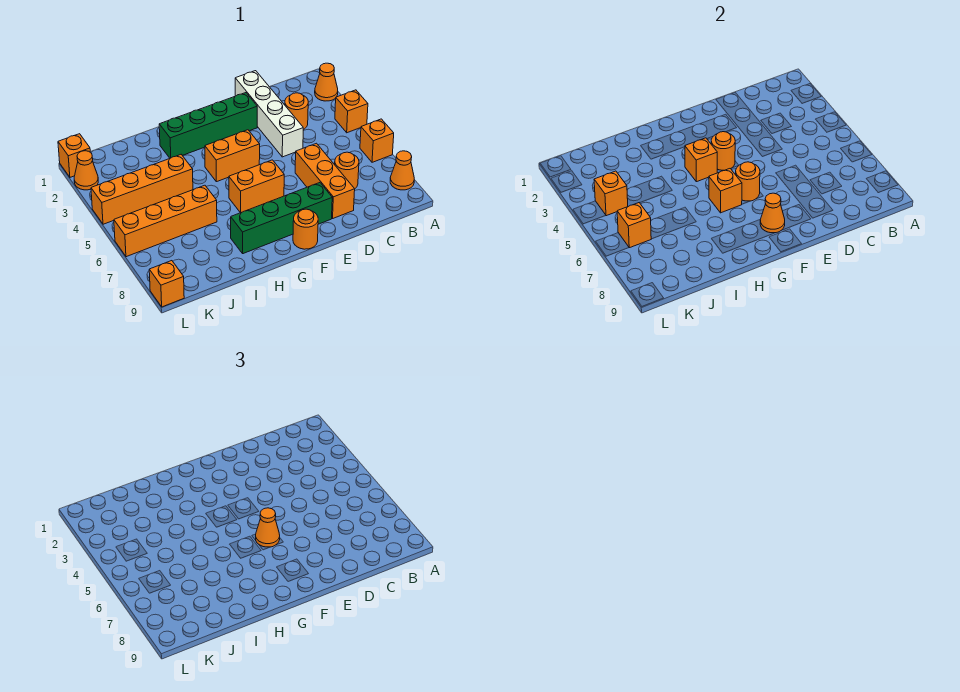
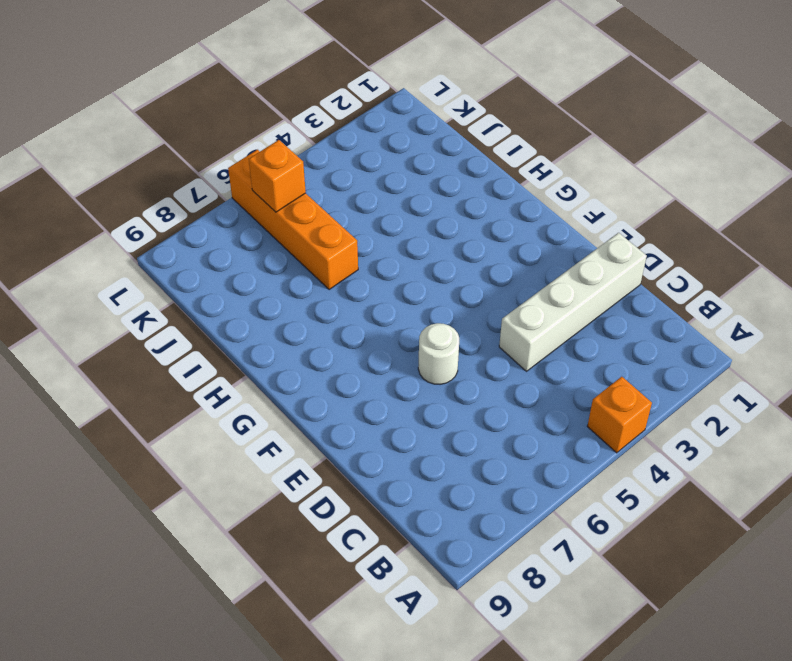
white round brick E6 level 1 -> none
none -> orange cone A2 level 1
none -> orange brick A6 level 1
none -> orange cone A8 level 1

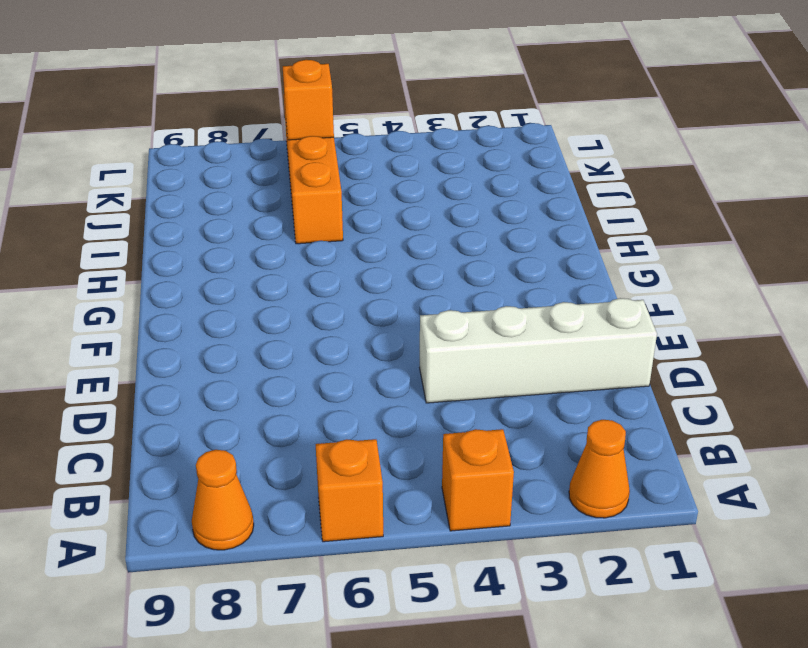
none -> orange round brick C3 level 1
none -> orange round brick C7 level 1
none -> orange brick D6:D8 level 1

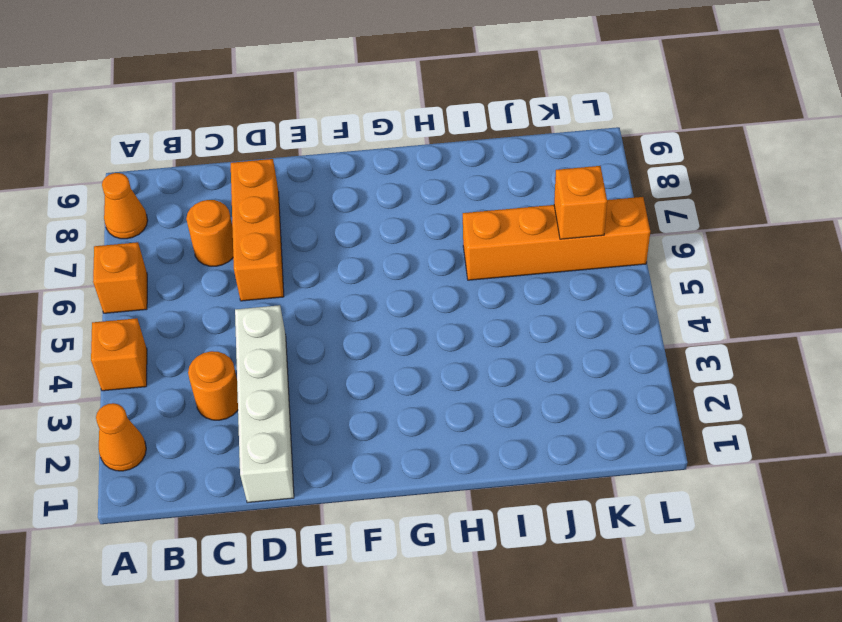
none -> green brick E2:H2 level 1
none -> green brick E8:H8 level 1
none -> orange brick F4:G4 level 1

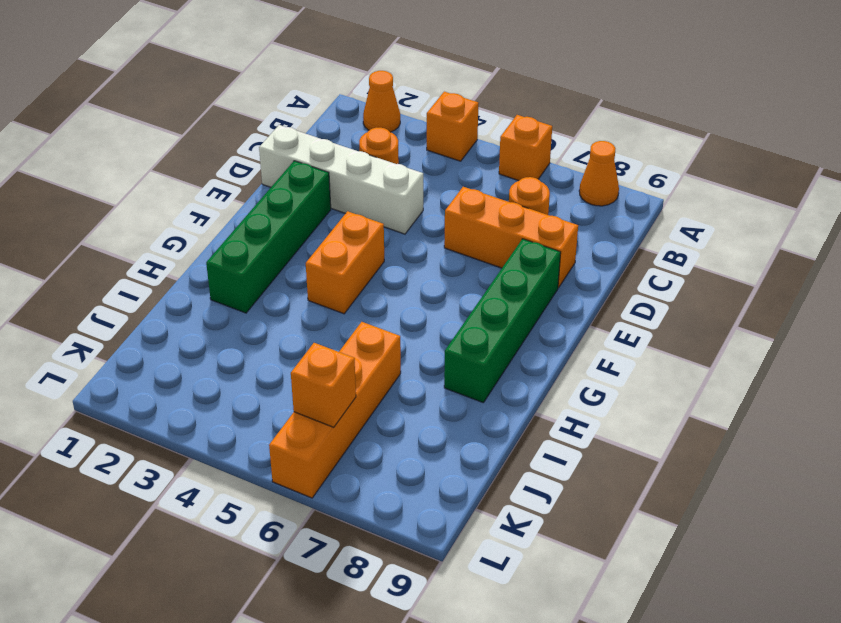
none -> orange brick F6:G6 level 1
none -> orange round brick F9 level 1
none -> orange brick I4:L4 level 1

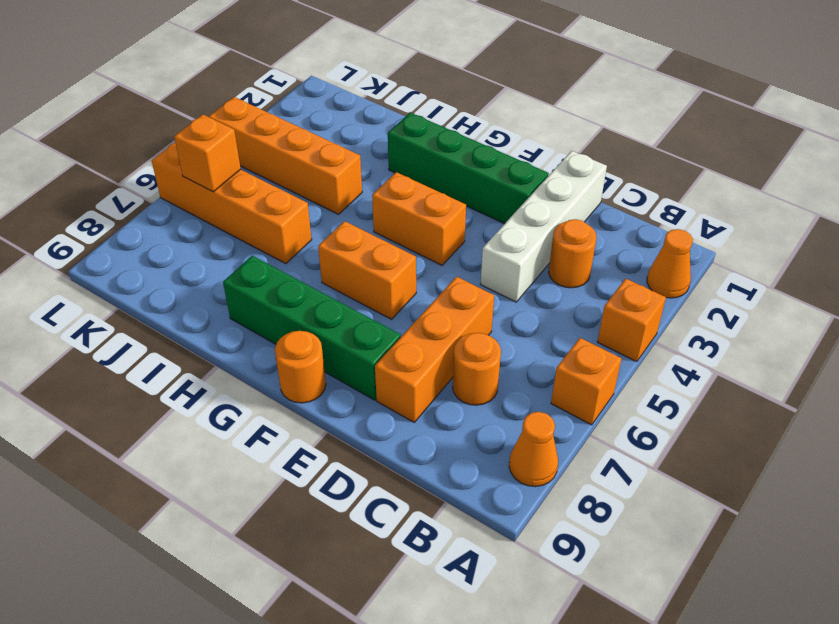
none -> orange brick L1 level 1
none -> orange cone L2 level 1
none -> orange brick L9 level 1

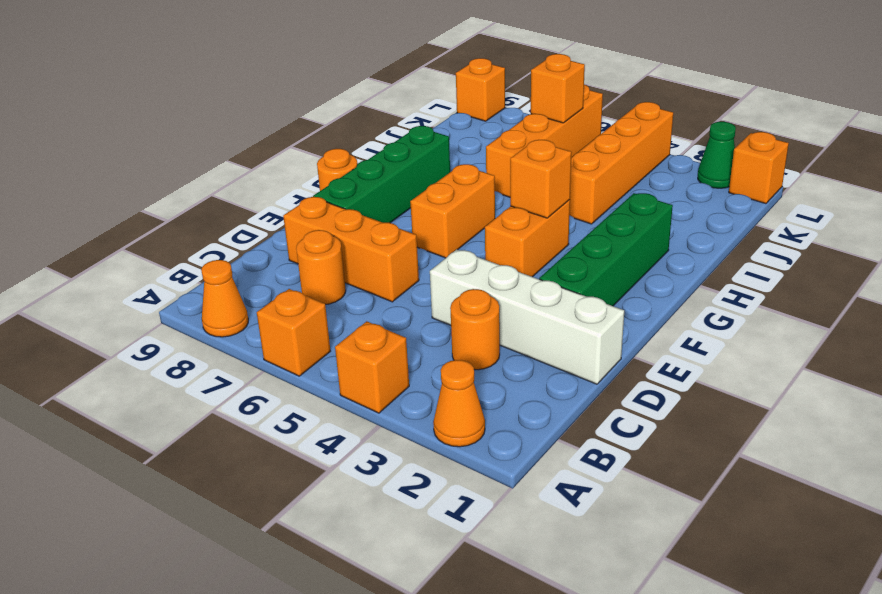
green cone L2 level 1 -> orange cone L2 level 1
none -> orange round brick F4 level 2
none -> orange round brick F6 level 2
none -> orange cone F8 level 2

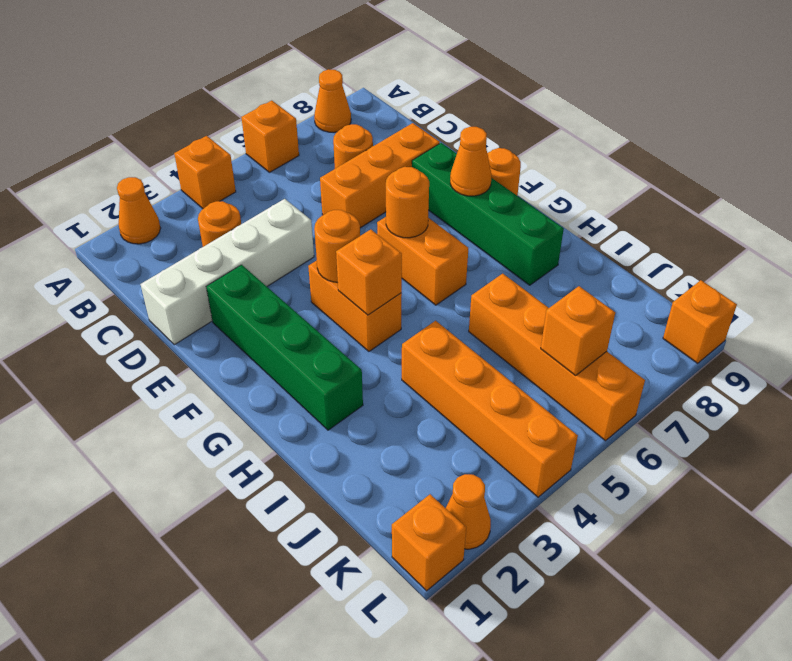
none -> orange brick G6 level 2
none -> orange brick K4 level 2
none -> orange cone F6 level 3

